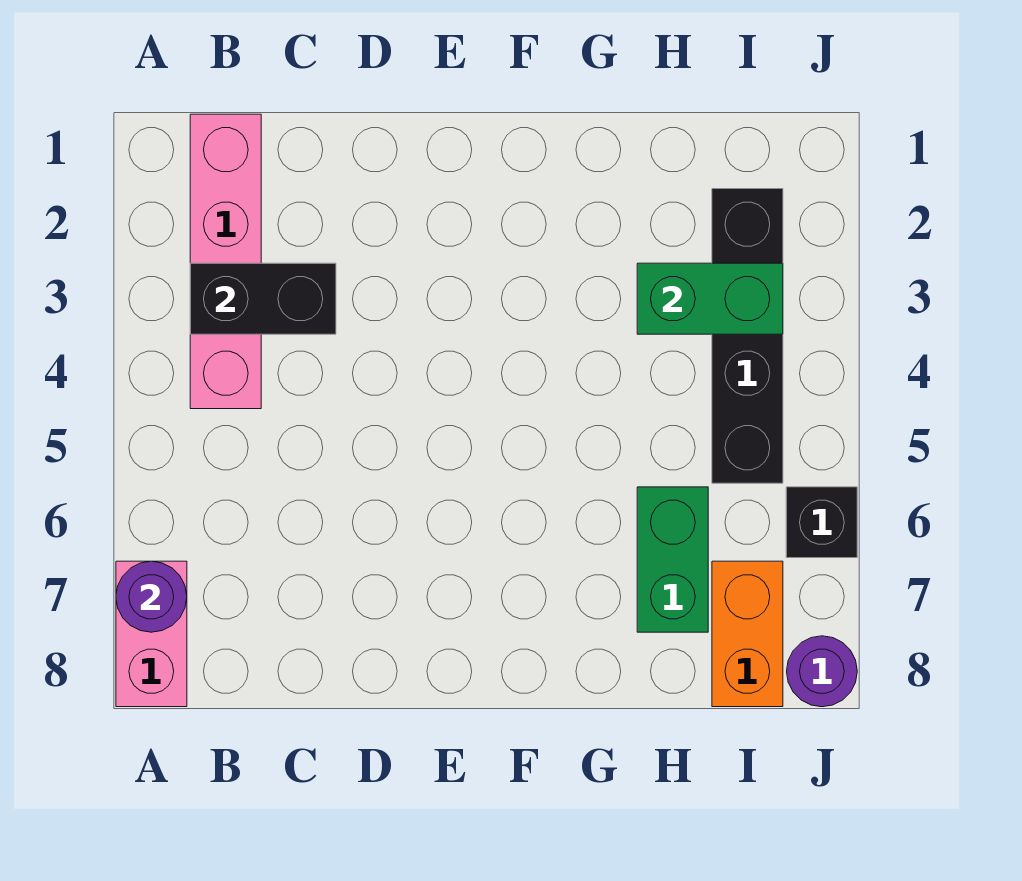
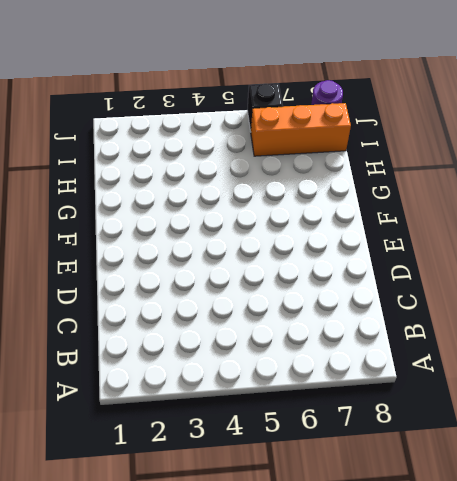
orange brick I6:I8 level 1 -> orange brick I7:I8 level 1
none -> pink brick A7:A8 level 1
none -> pink brick B1:B4 level 1

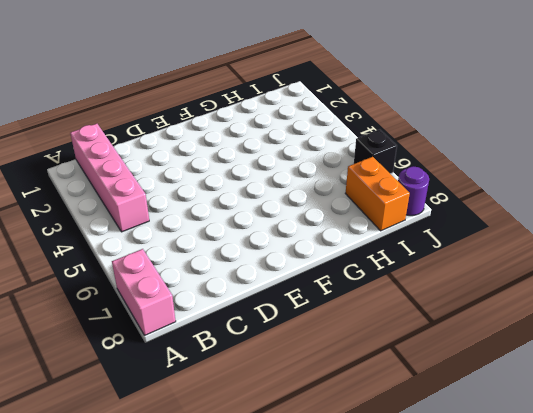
none -> green brick H6:H7 level 1
none -> black brick I2:I5 level 1

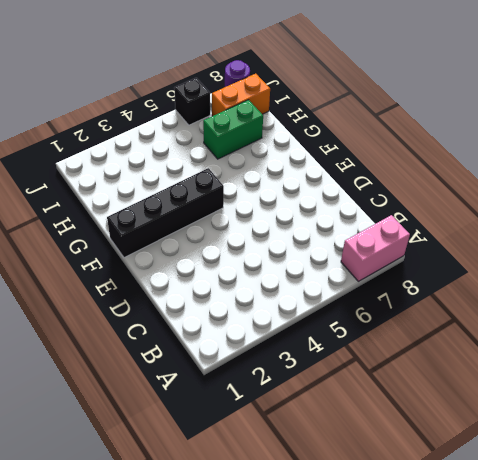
black brick F1:F4 level 1 -> black brick I2:I5 level 1
none -> pink brick B1:B4 level 1
none -> purple round brick A7 level 2

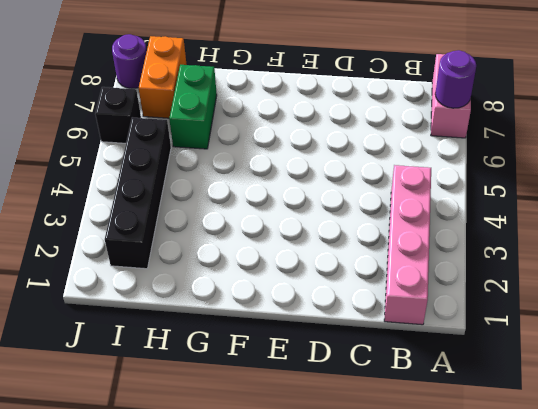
none -> black brick B3:C3 level 2
none -> green brick H3:I3 level 2

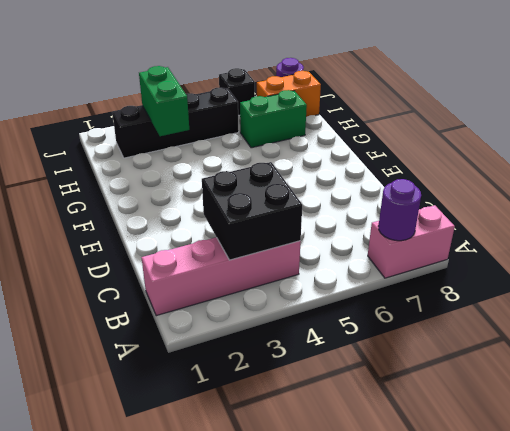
black brick B3:C4 level 2 -> black brick B3:C3 level 2

